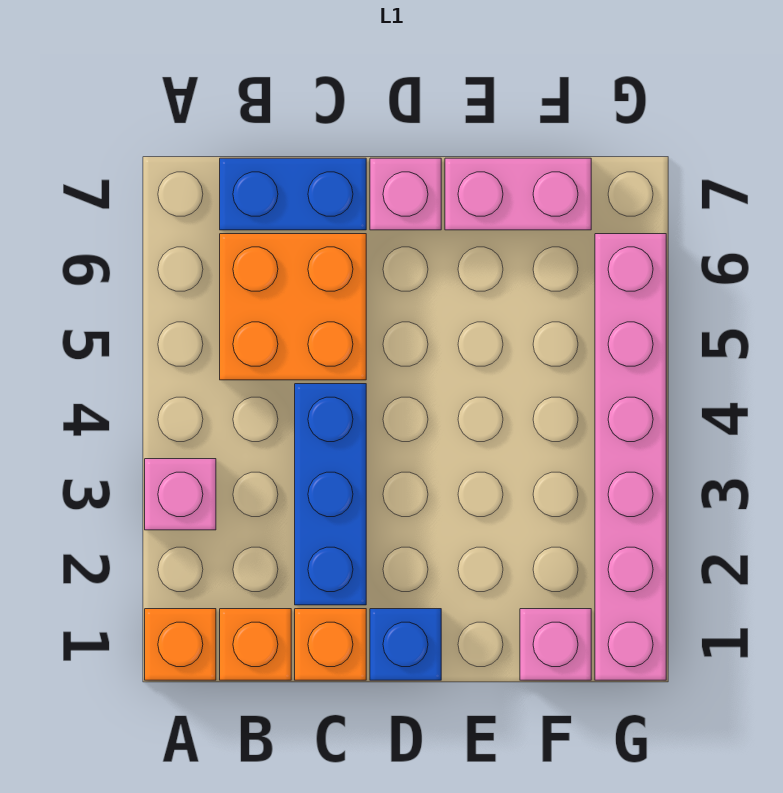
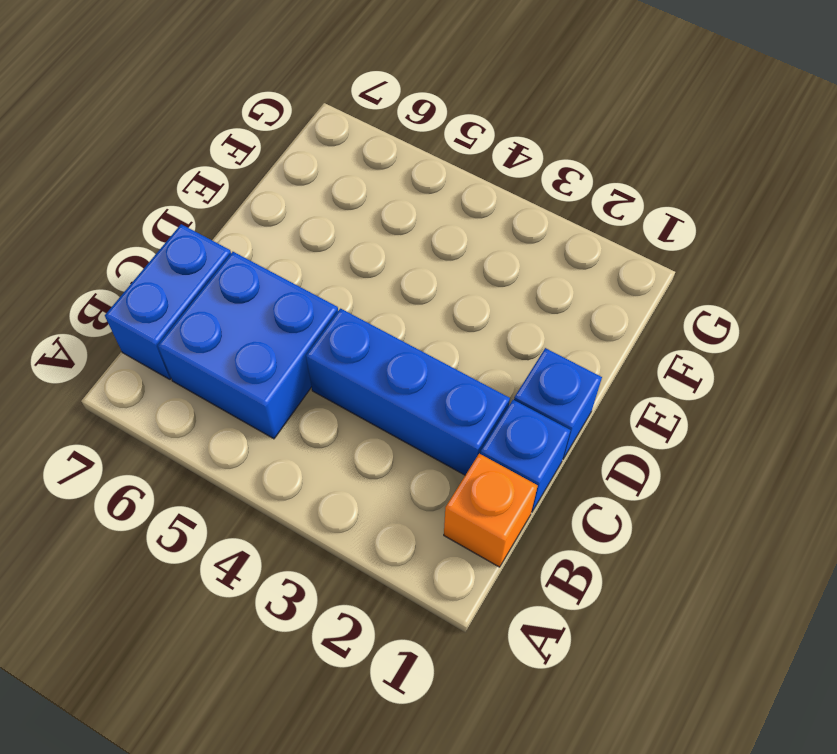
blue brick B5:C6 level 1 -> orange brick B5:C6 level 1
blue brick C1 level 1 -> orange brick C1 level 1
none -> orange brick A1 level 1
none -> pink brick A3 level 1
none -> pink brick D7 level 1

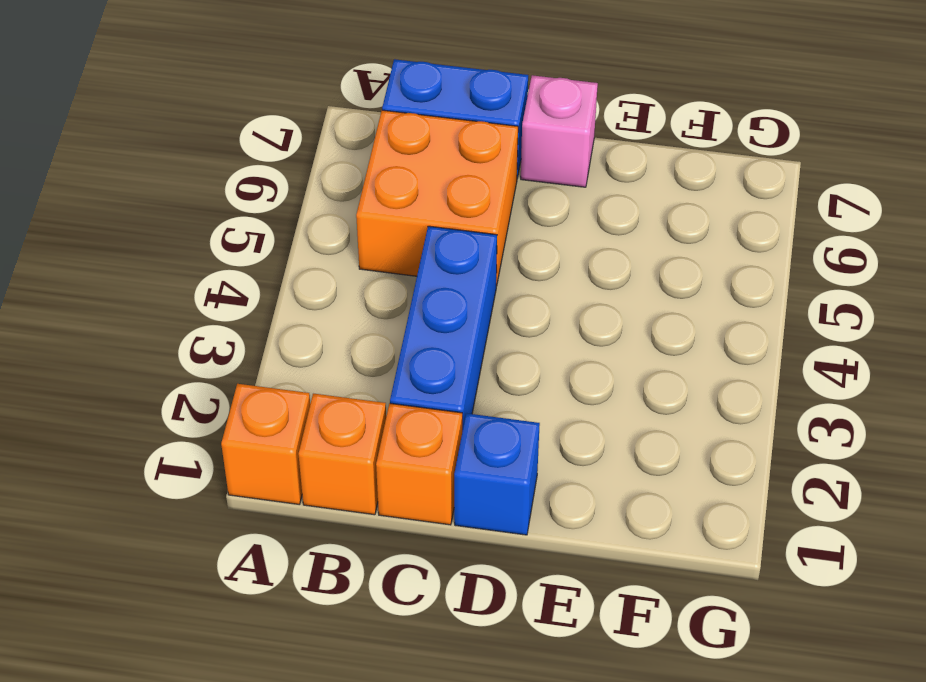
none -> pink brick A3 level 1
none -> pink brick E7:F7 level 1
none -> pink brick F1 level 1

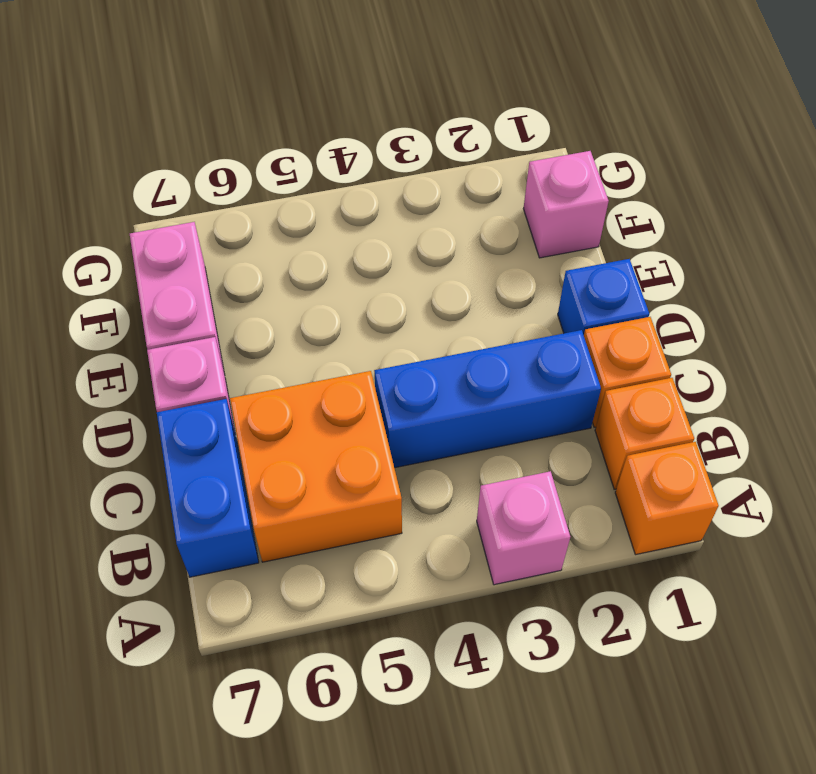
none -> pink brick G1:G6 level 1

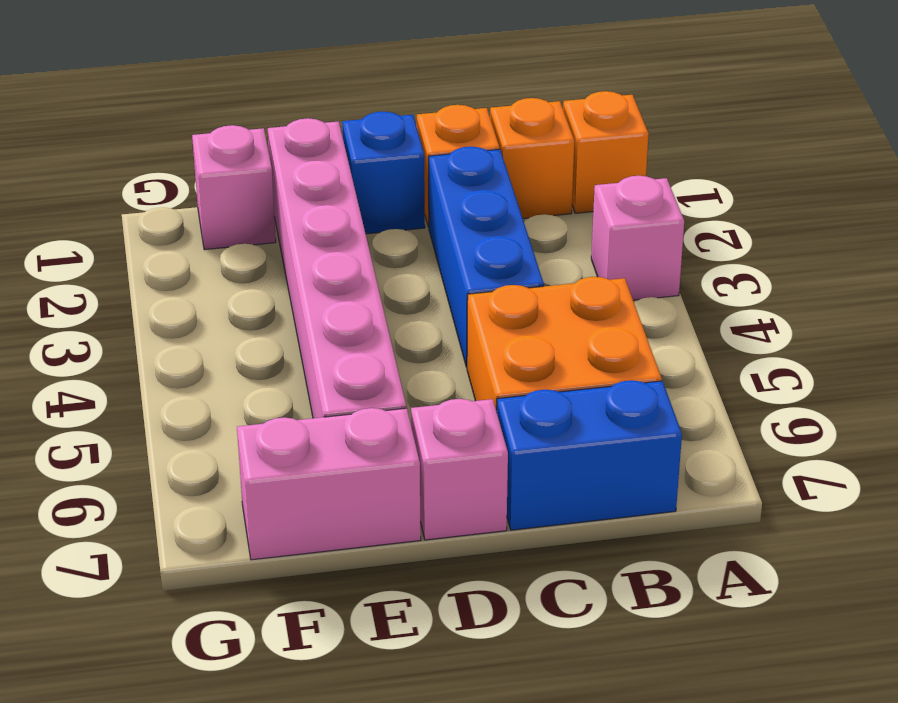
pink brick E1:E6 level 1 -> pink brick G1:G6 level 1

